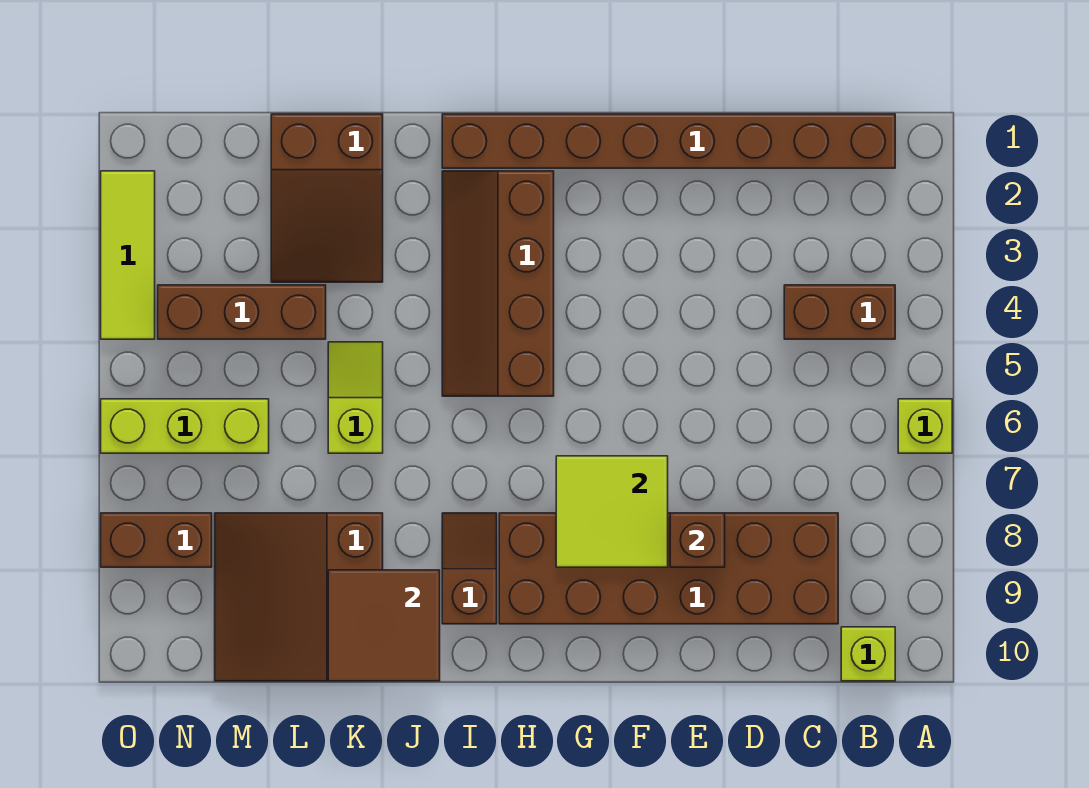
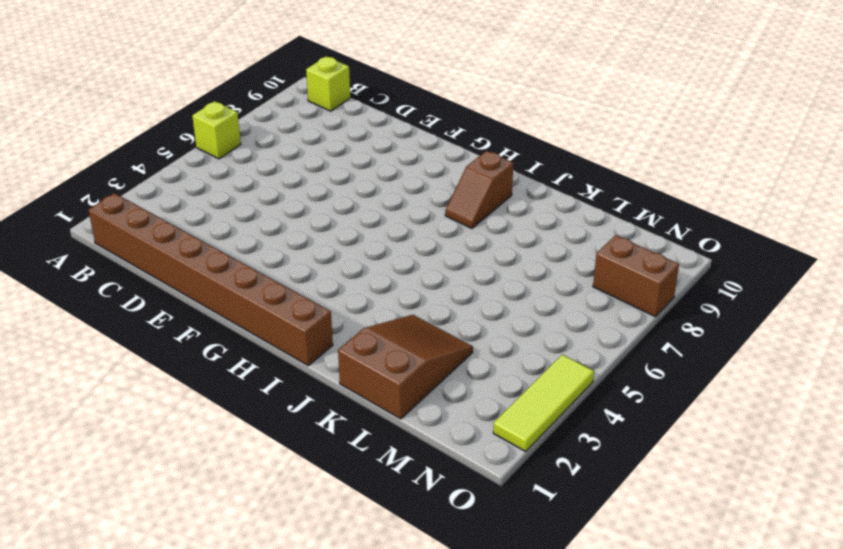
none -> brown brick B4:C4 level 1
none -> brown brick C8:H9 level 1
none -> brown slope H2:I5 level 1 top H

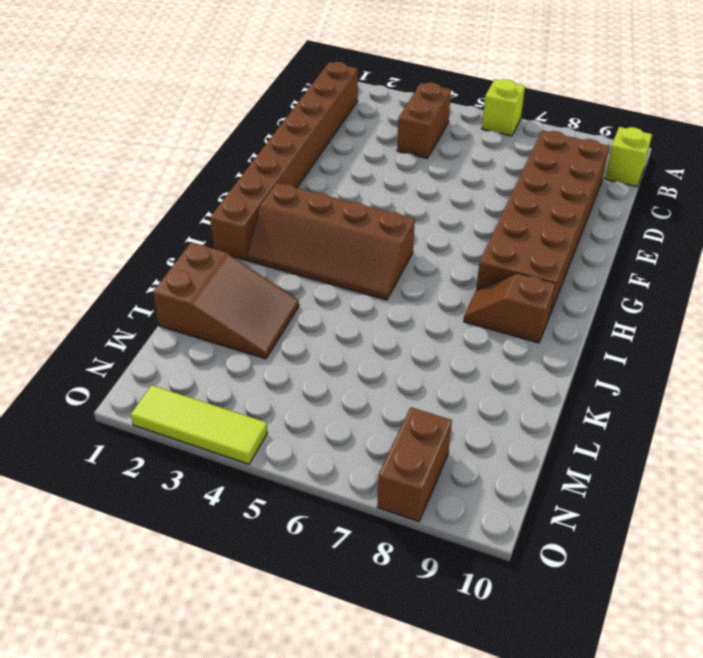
none -> lime slope K5:K6 level 1 top 6
none -> brown slope K8:M10 level 1 top K
none -> brown brick L4:N4 level 1

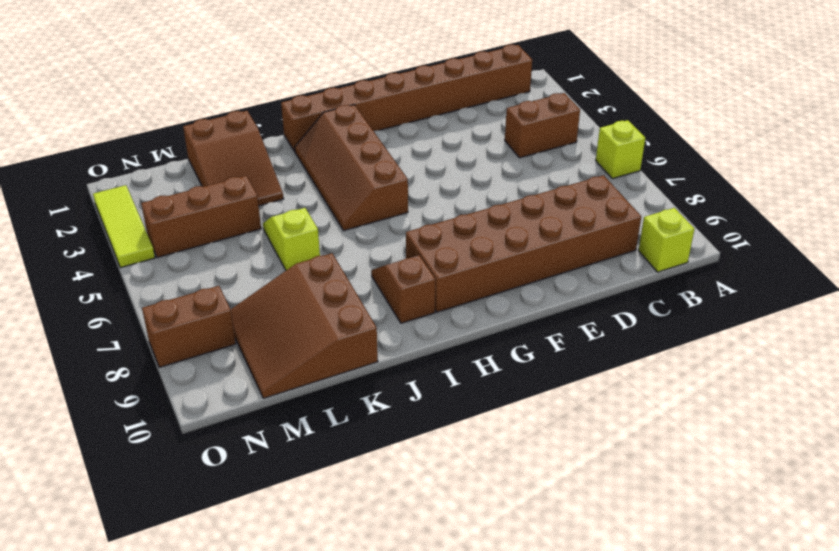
none -> lime brick M6:O6 level 1
none -> brown brick E8 level 2
none -> lime tile F7:G8 level 2

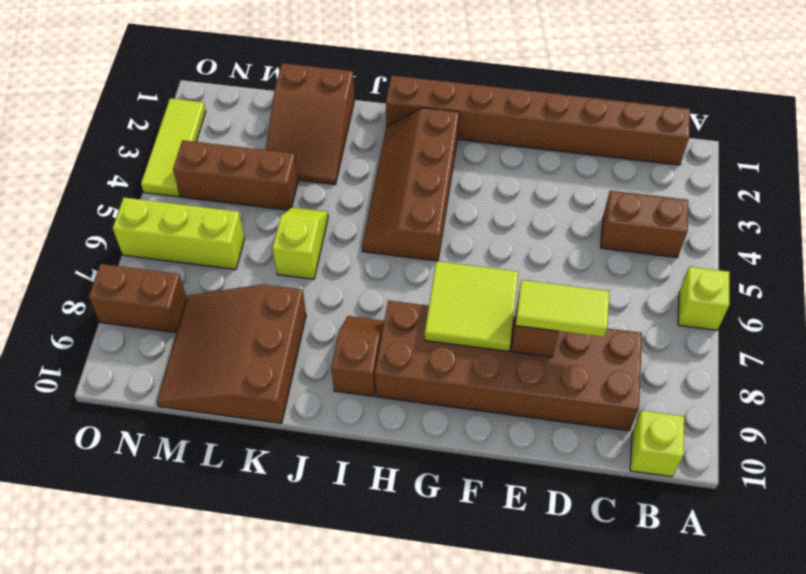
lime tile D8:E8 level 3 -> none
none -> brown tile J9:K10 level 2

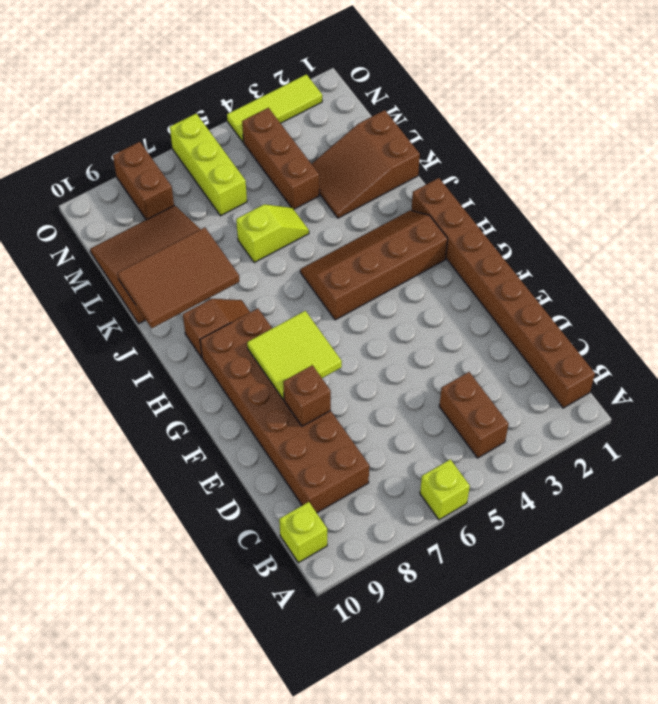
brown tile J8:K10 level 2 -> brown tile J9:K10 level 2

